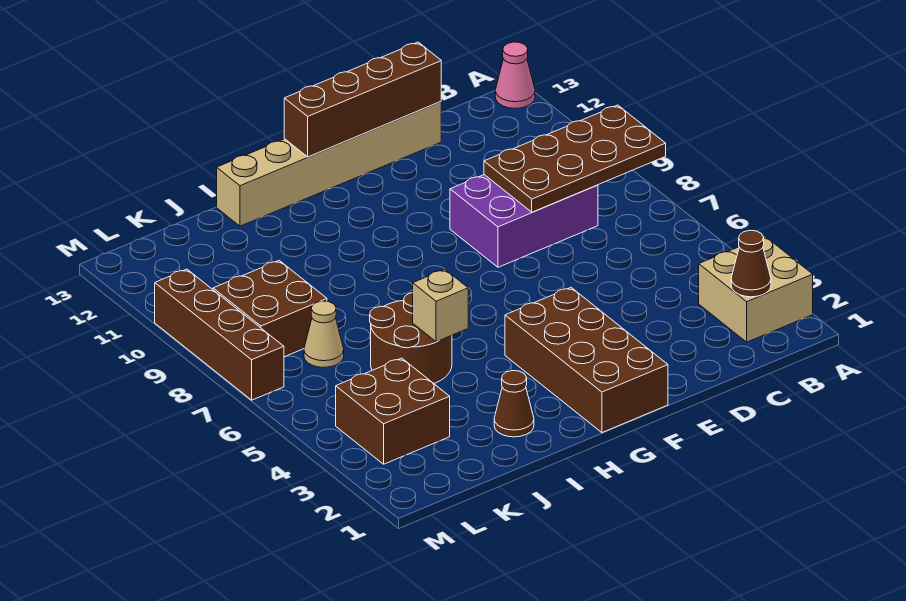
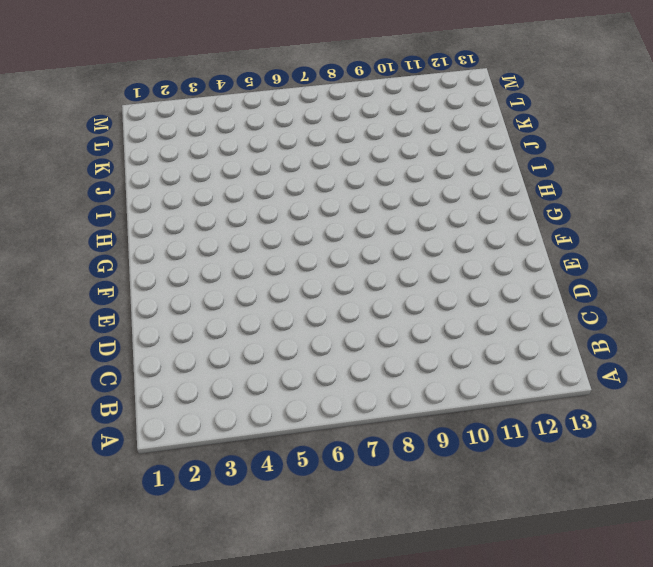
none -> tan brick A2:B3 level 1
none -> pink cone A13 level 1
none -> purple brick C8:E9 level 1

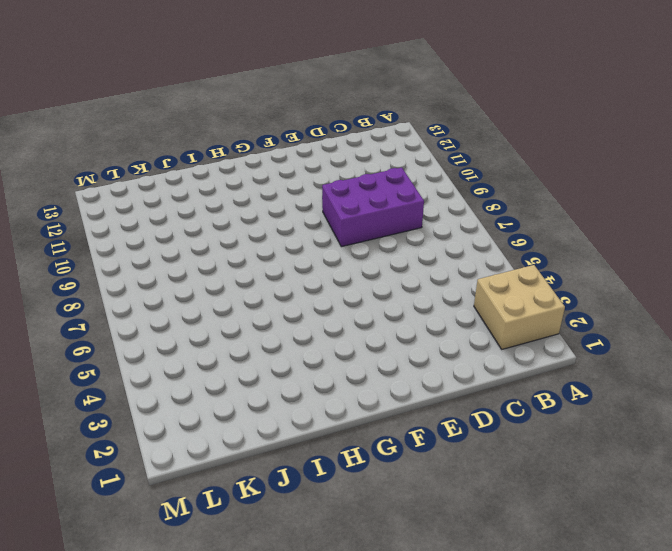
none -> pink cone A13 level 1
none -> tan brick D13:I13 level 1
none -> brown brick F1:G4 level 1

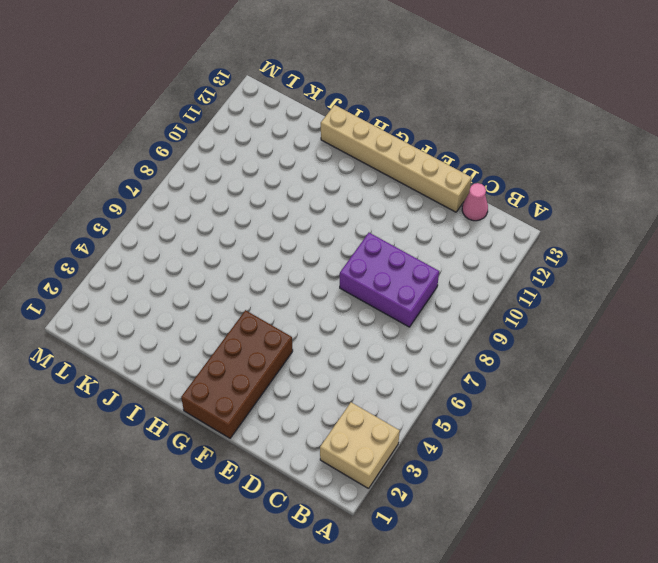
pink cone C13 level 1 -> pink cone A13 level 1
none -> brown cone I2 level 1
none -> brown round brick I5:J6 level 1
none -> brown brick K3:L4 level 1

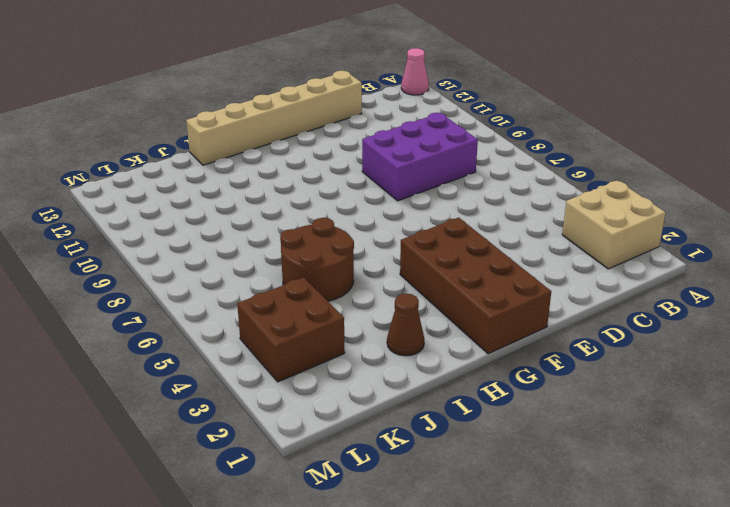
none -> tan cone K7 level 1
none -> brown brick K8:L9 level 1
none -> brown brick M7:M10 level 1

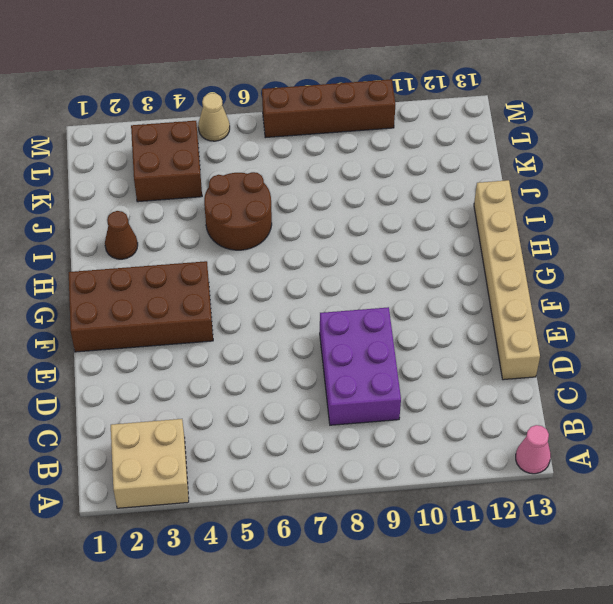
tan cone M5 level 1 -> tan cone K7 level 1
none -> brown brick K8:L9 level 1
none -> brown plate A8:D9 level 2
none -> brown cone B2 level 2

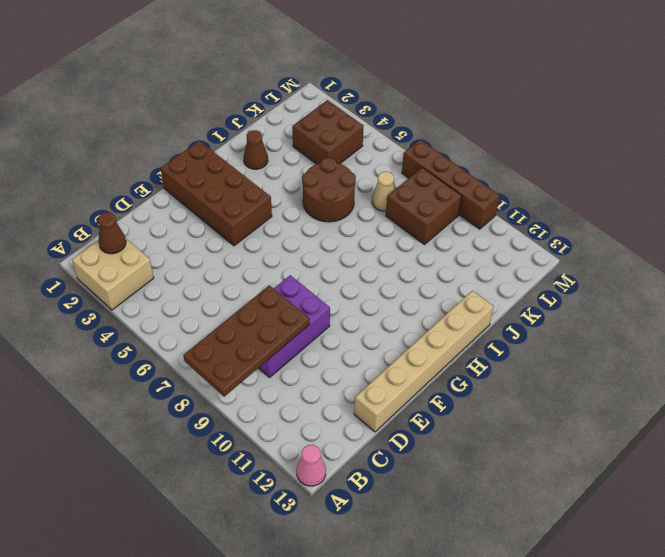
none -> brown brick D13:G13 level 2
none -> tan brick I5 level 2

